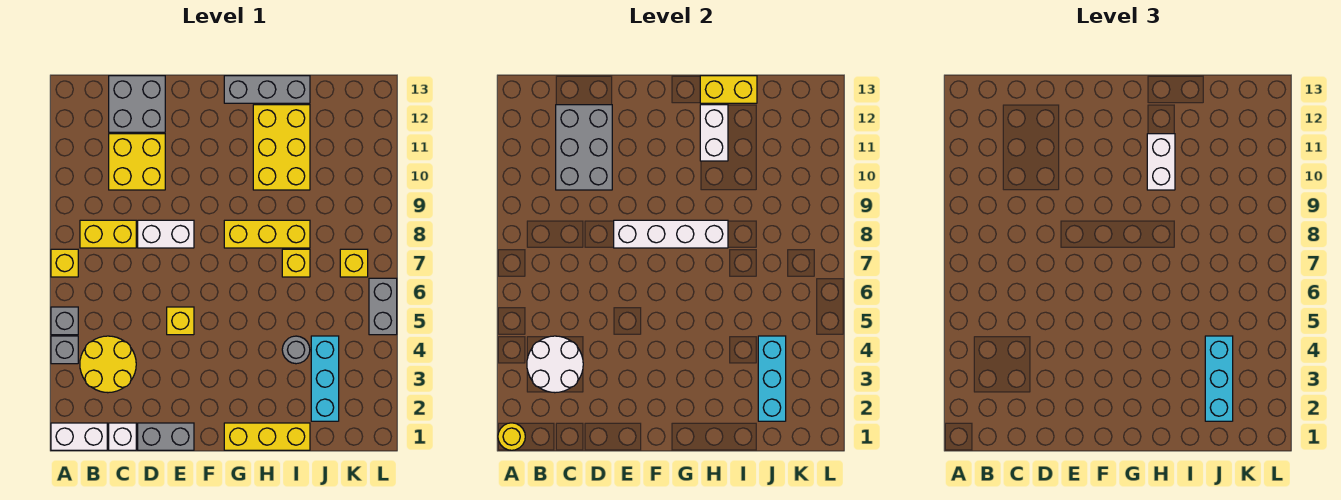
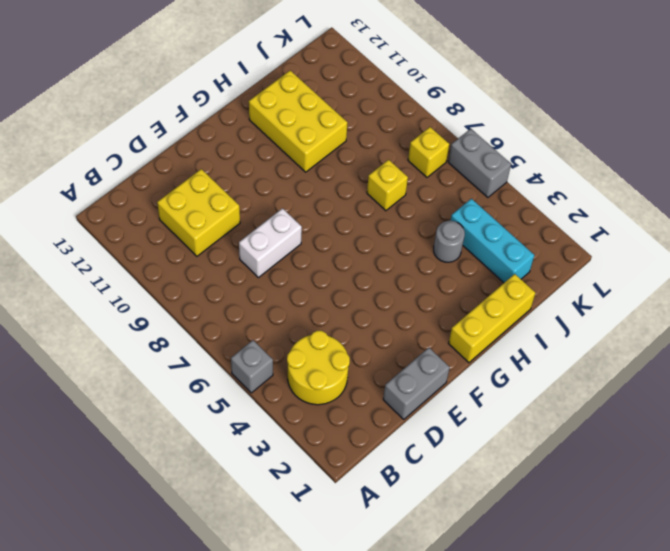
none -> white brick A1:B1 level 1
none -> grey brick A4 level 1
none -> yellow brick A7 level 1
none -> yellow brick B8:C8 level 1

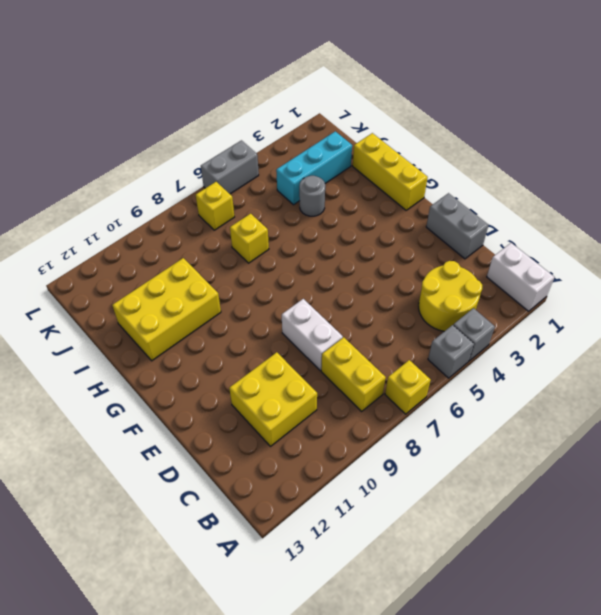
none -> white brick C1 level 1
none -> grey brick C12:D13 level 1
none -> yellow brick E5 level 1
none -> yellow brick G8:I8 level 1

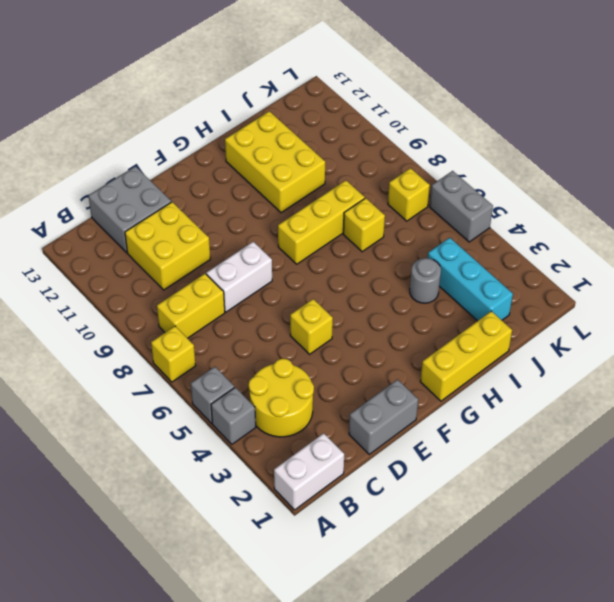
none -> white brick C1 level 1
none -> grey brick G13:I13 level 1
none -> yellow round brick A1 level 2
none -> white round brick B3:C4 level 2

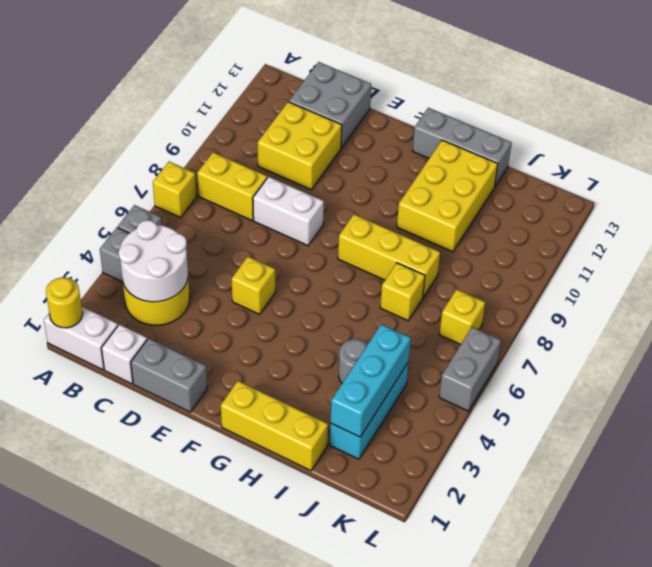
none -> grey brick C10:D12 level 2
none -> white brick E8:H8 level 2
none -> white brick H11:H12 level 2
none -> yellow brick H13:I13 level 2

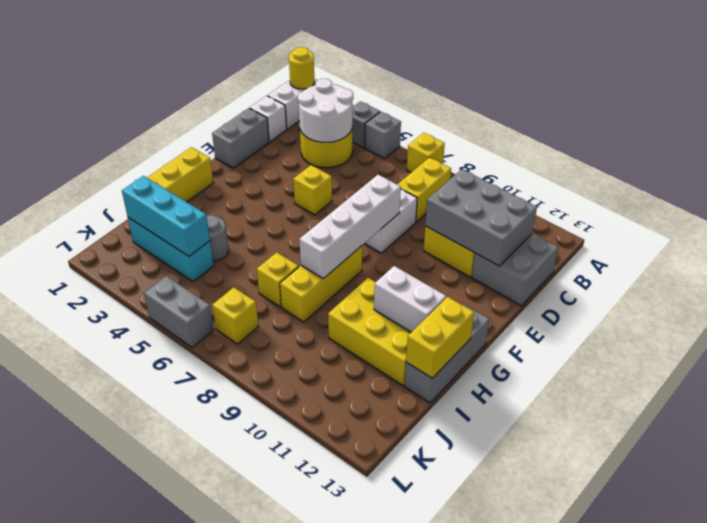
none -> white brick H10:H11 level 3
none -> cyan brick J2:J4 level 3

